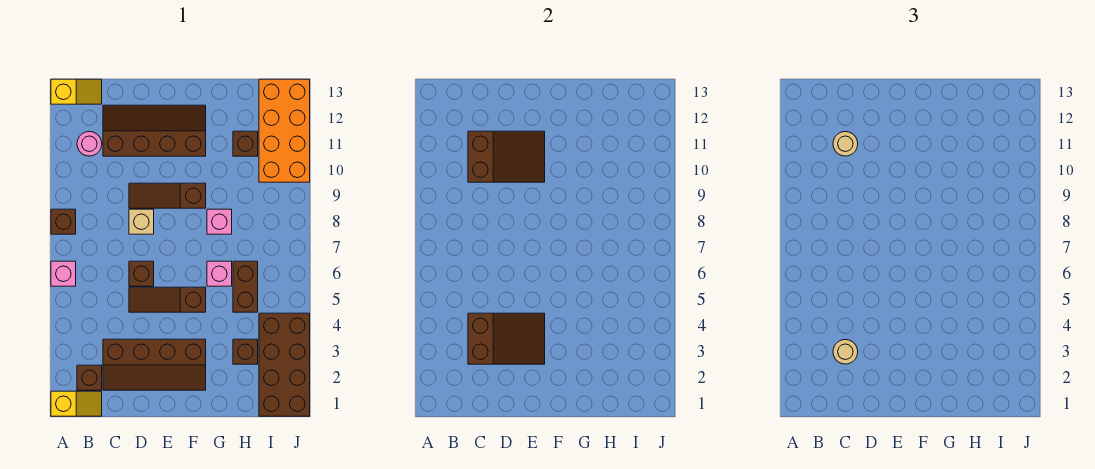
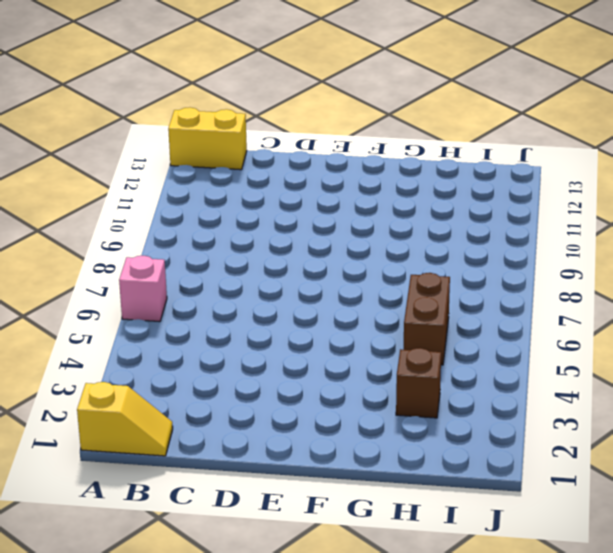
yellow brick A13:B13 level 1 -> yellow slope A13:B13 level 1 top A
none -> brown brick A8 level 1
none -> brown brick B2 level 1
none -> pink round brick B11 level 1

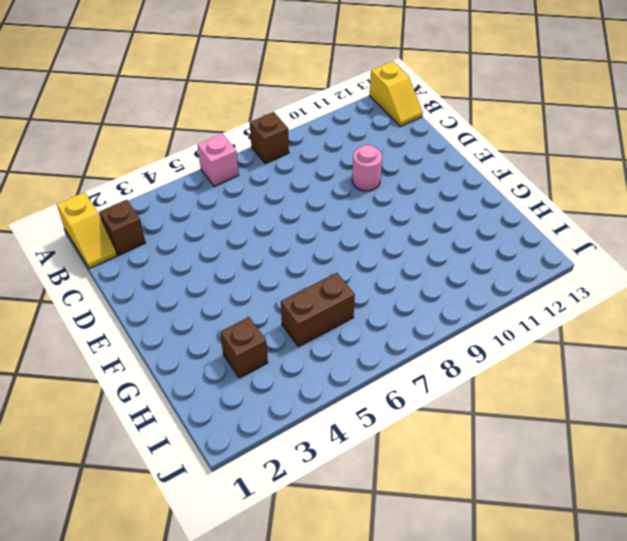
pink round brick D10 level 1 -> pink round brick B11 level 1
none -> brown slope C2:F3 level 1 top 3
none -> brown slope C11:F12 level 1 top 11
none -> brown slope D5:F5 level 1 top F

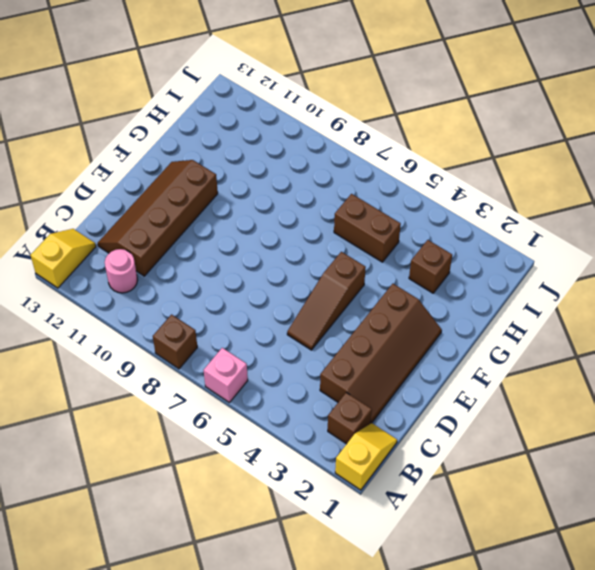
none -> brown brick D6 level 1
none -> tan brick D8 level 1
none -> brown slope D9:F9 level 1 top F

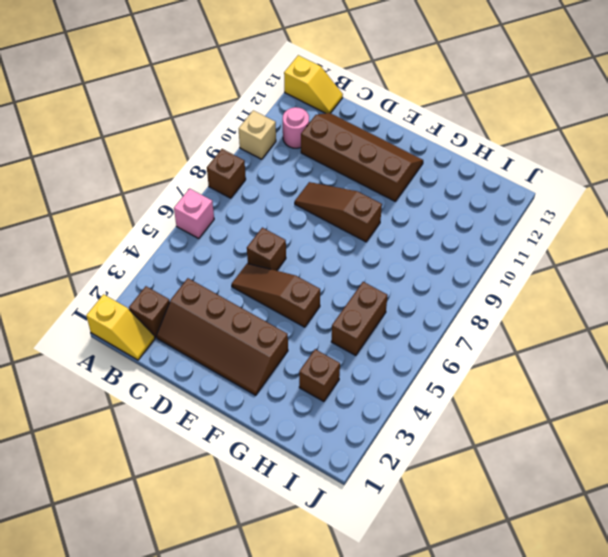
tan brick A10 level 1 -> tan brick D8 level 1
none -> pink brick G6 level 1
none -> pink brick G8 level 1
none -> brown brick H11 level 1

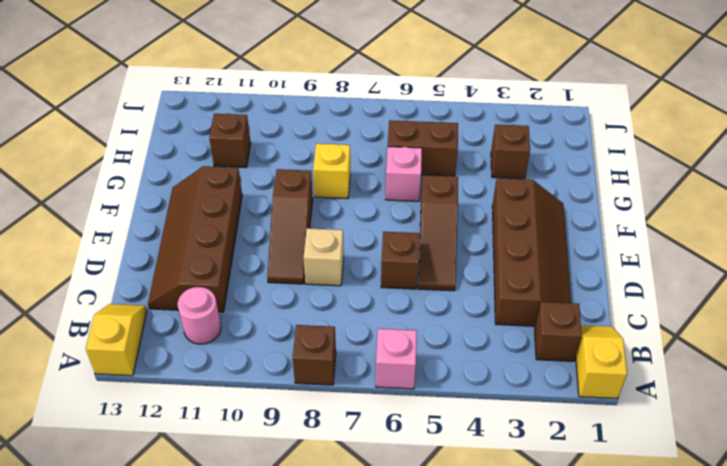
yellow brick G8 level 1 -> pink brick G8 level 1
none -> brown brick I1:J4 level 1
none -> orange brick I10:J13 level 1
none -> brown slope C3:E4 level 2 top C

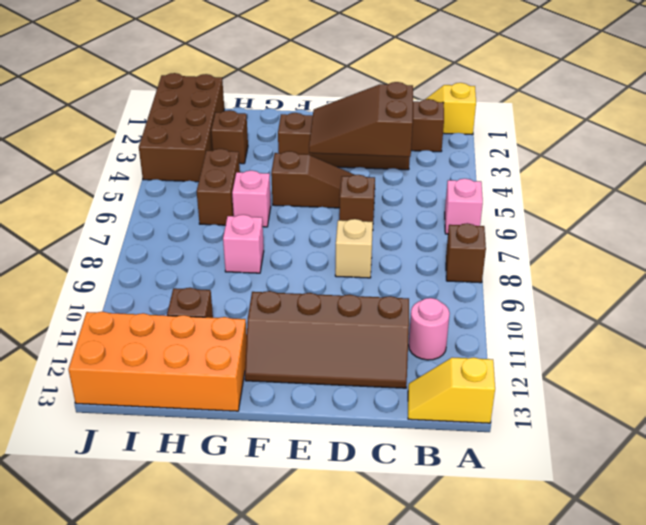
orange brick G12:J13 level 1 -> orange brick I10:J13 level 1
none -> brown slope D9:F9 level 1 top F
none -> brown slope C10:E11 level 2 top C
none -> tan round brick C3 level 3

